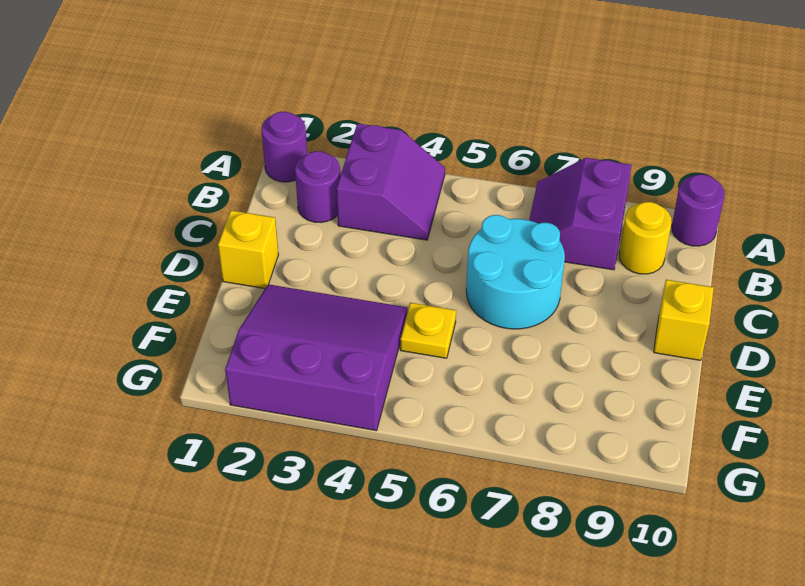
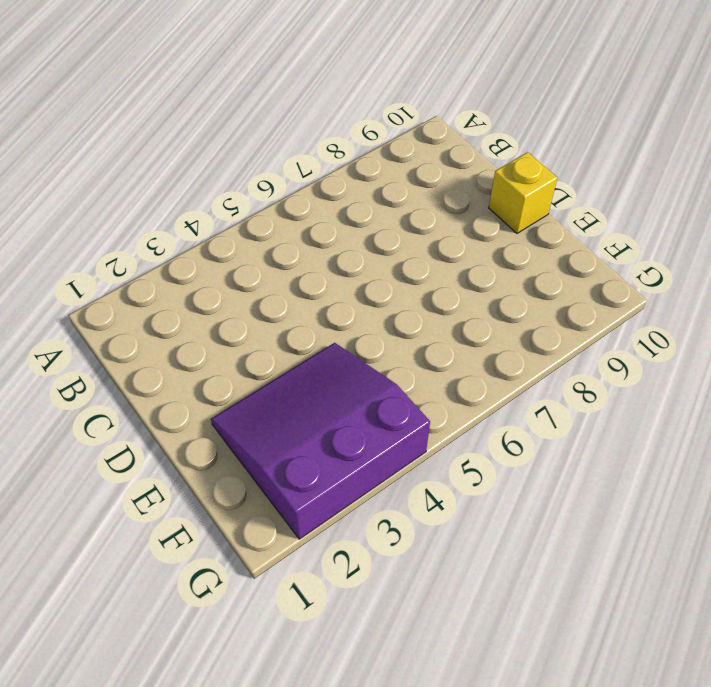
none -> purple round brick A1 level 1
none -> purple slope A3:B4 level 1 top 3

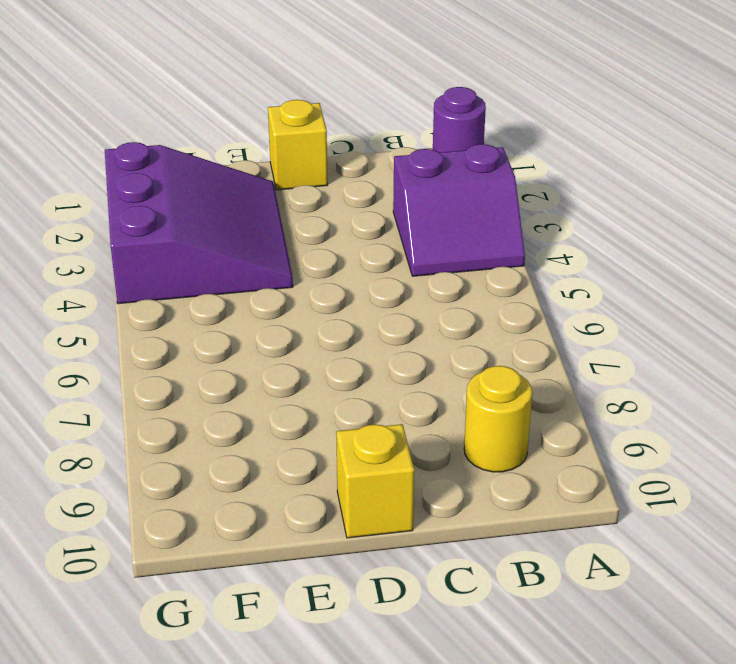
none -> purple slope A7:B8 level 1 top 8
none -> purple round brick A10 level 1

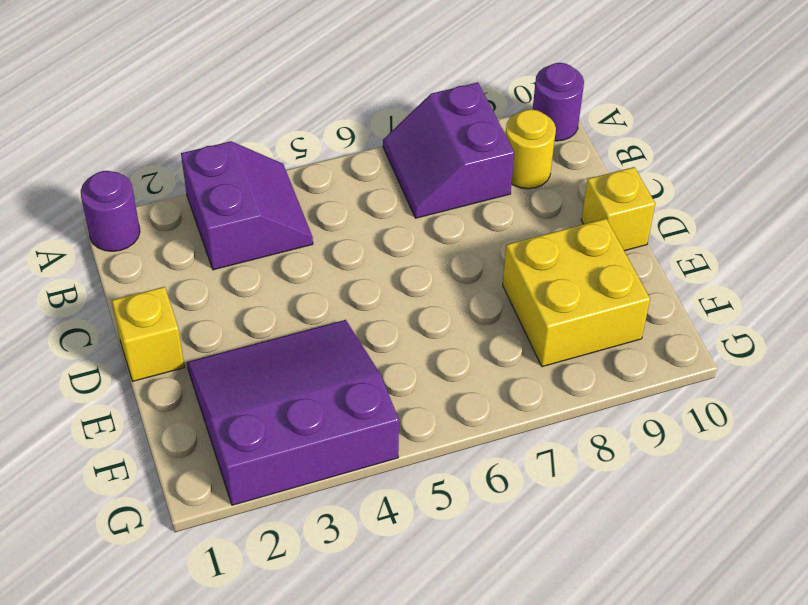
yellow brick E8:F9 level 1 -> none
none -> purple round brick B2 level 1
none -> cyan round brick C6:D7 level 1

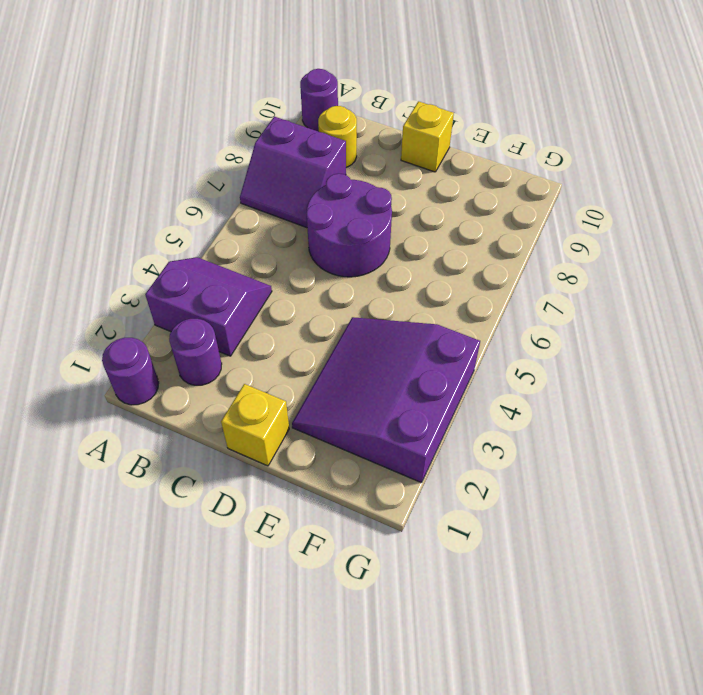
purple round brick C6:D7 level 1 -> cyan round brick C6:D7 level 1
none -> yellow plate E5 level 1

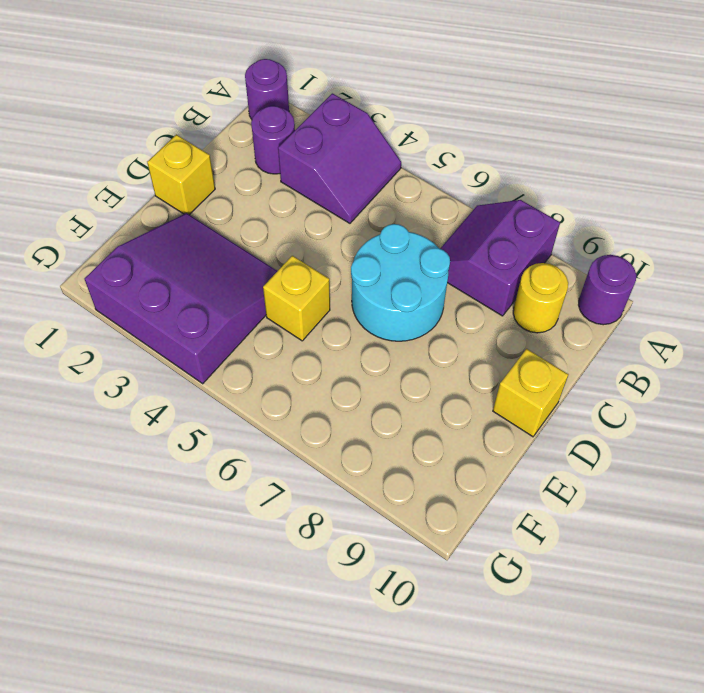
yellow brick E5 level 1 -> yellow plate E5 level 1

